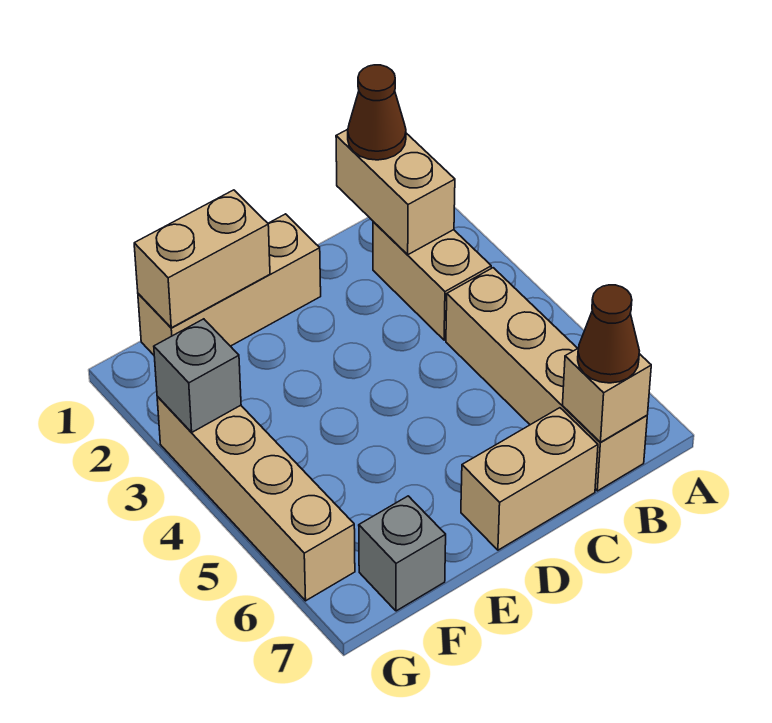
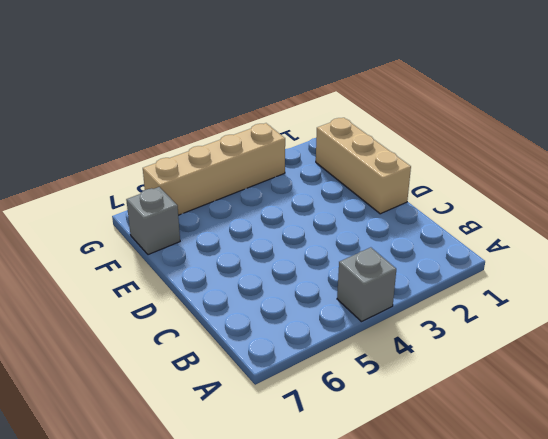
grey brick A4 level 1 -> grey brick G3 level 2
none -> tan brick B2:B3 level 1
none -> tan brick B4:B7 level 1
none -> tan brick C7:D7 level 1

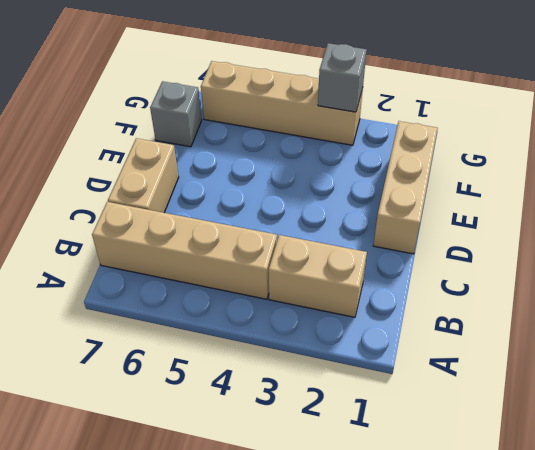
none -> tan brick B1:B2 level 2
none -> tan brick B7 level 2
none -> tan brick E1:F1 level 2

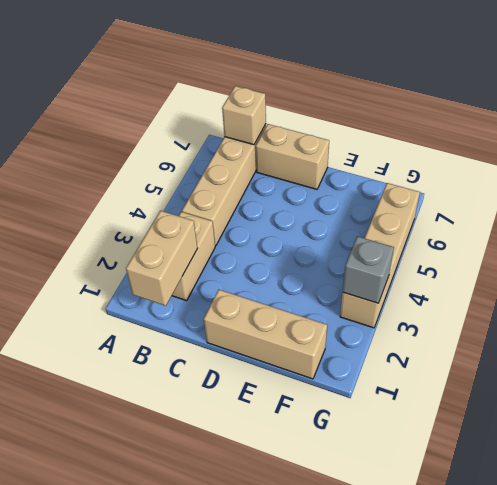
none -> grey brick F7 level 1
none -> tan brick E1:F1 level 2
none -> brown cone B1 level 3

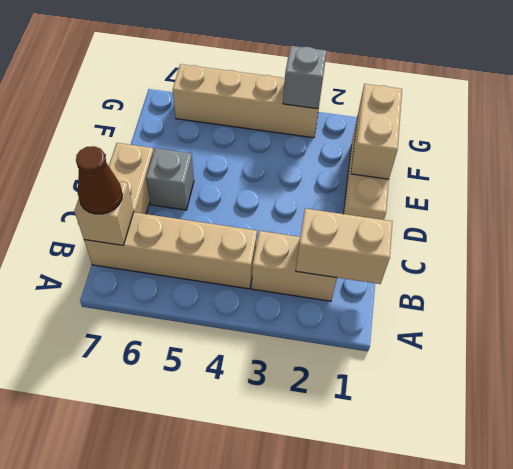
grey brick D6 level 1 -> grey brick F7 level 1
none -> brown cone B1 level 3

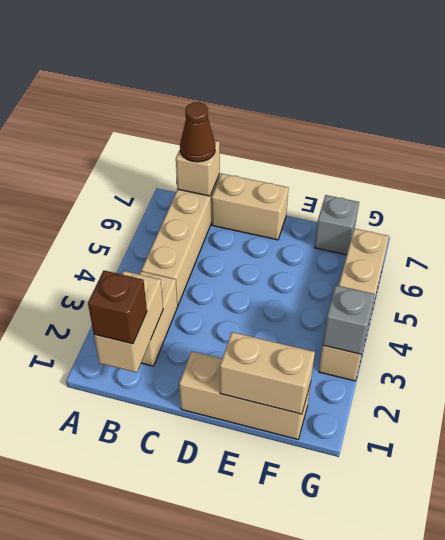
brown brick B1 level 3 -> brown cone B1 level 3

